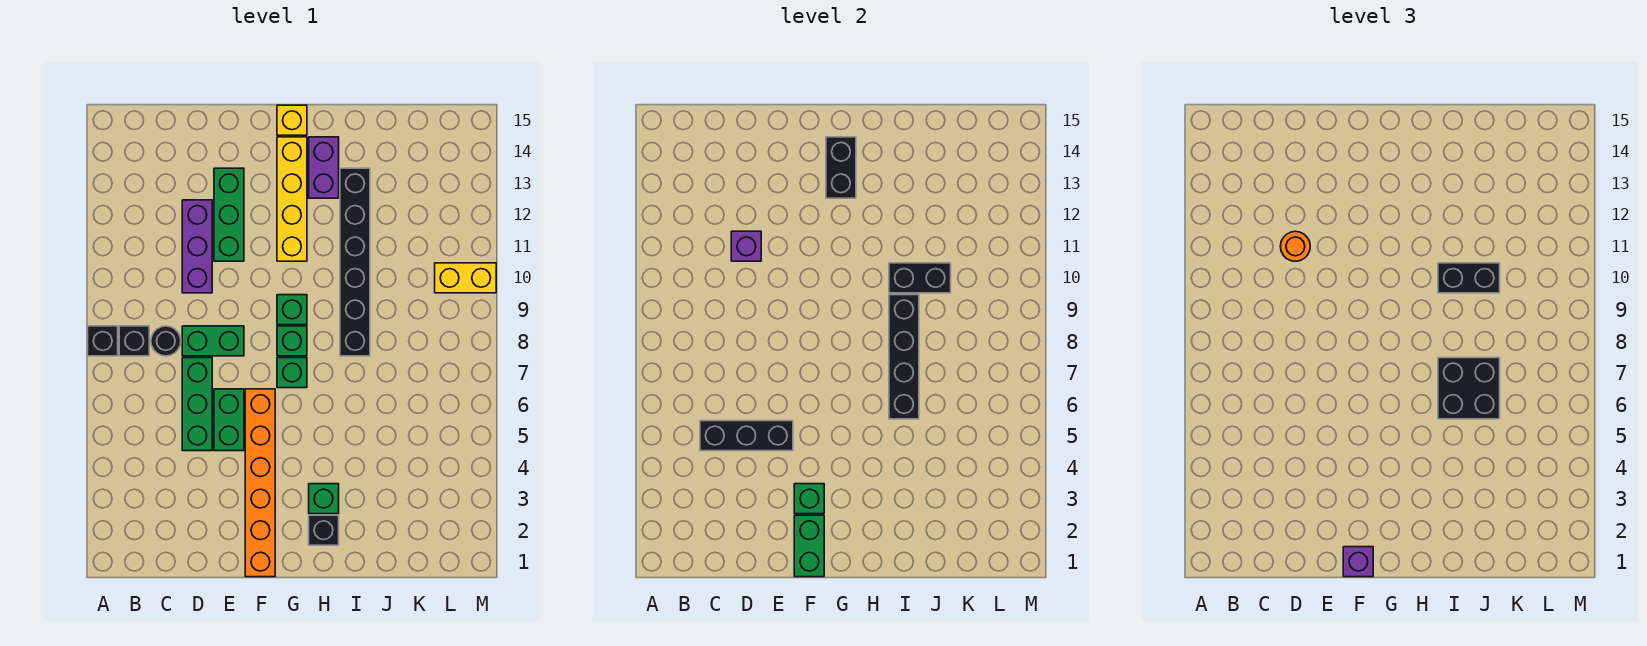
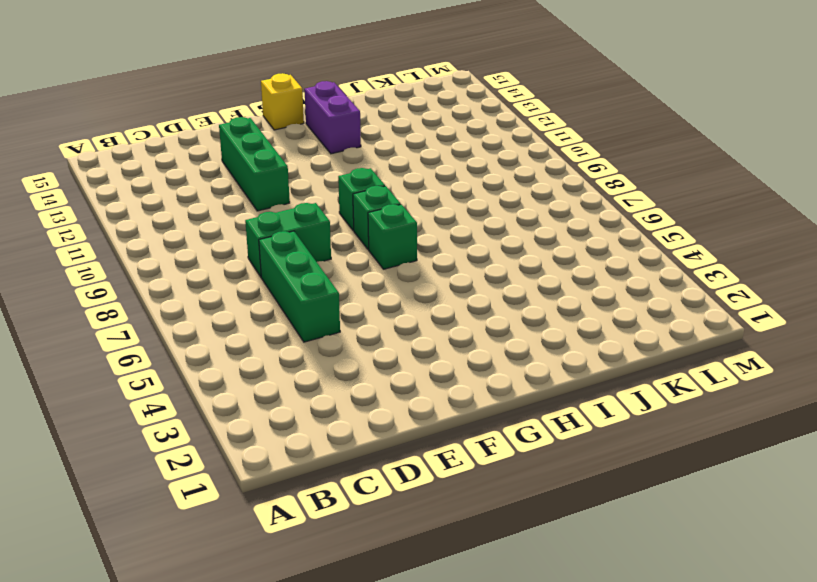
none -> black brick A8 level 1
none -> black brick B8 level 1
none -> black round brick C8 level 1
none -> purple brick D10:D12 level 1

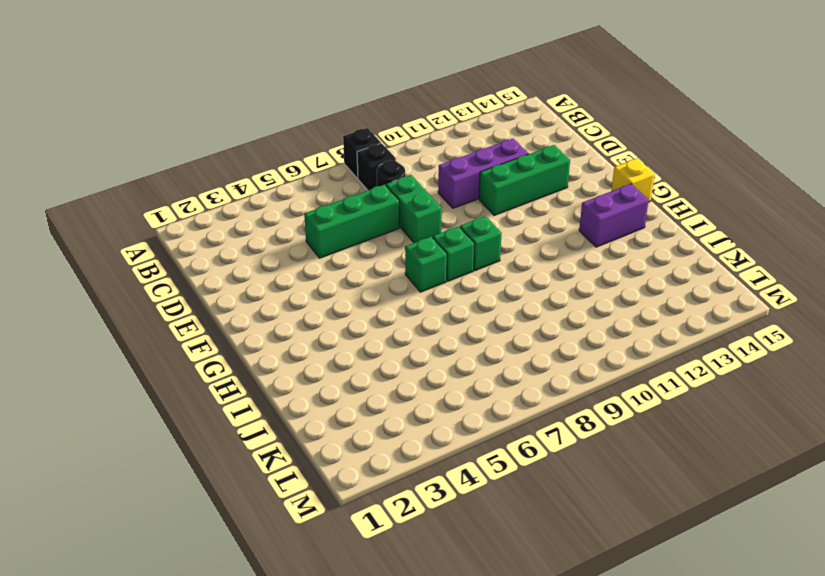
none -> green brick E5:E6 level 1
none -> orange brick F1:F6 level 1
none -> yellow brick G11:G14 level 1
none -> black brick H2 level 1

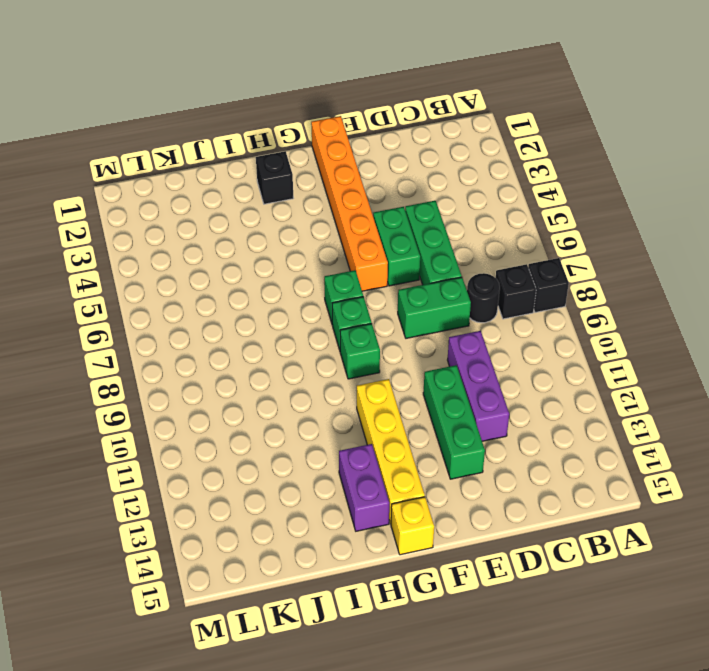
none -> green brick H3 level 1
none -> black brick I8:I13 level 1
none -> yellow brick L10:M10 level 1
none -> black brick C5:E5 level 2

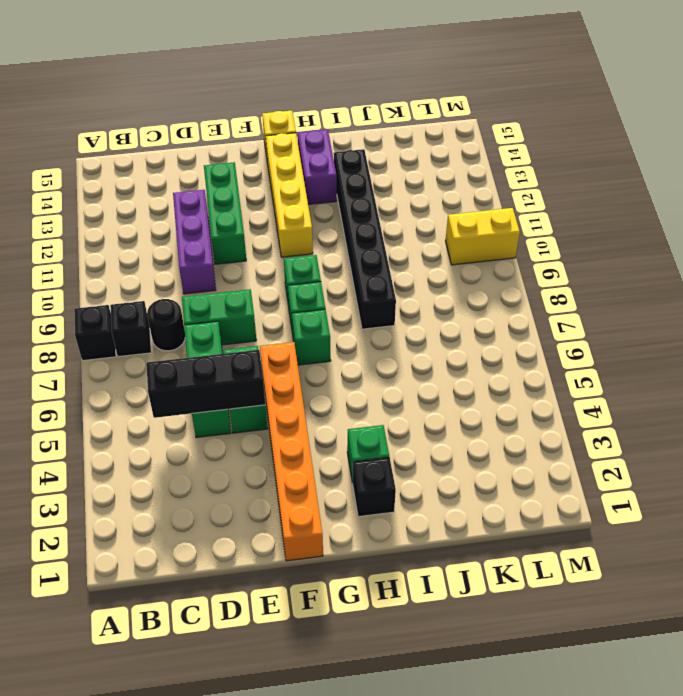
none -> purple brick D11 level 2
none -> green brick F1:F2 level 2
none -> green brick F3 level 2
none -> black brick G13:G14 level 2

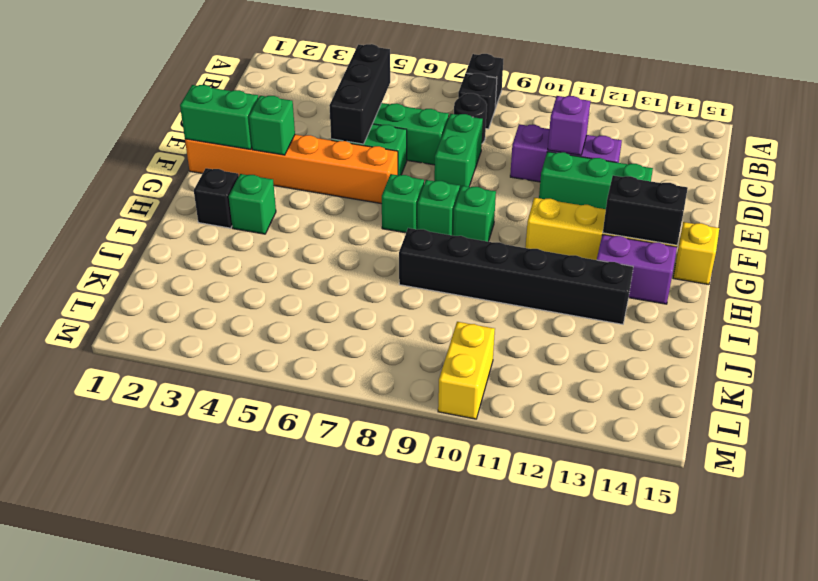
none -> black brick I6:I9 level 2
none -> black brick I10:J10 level 2
none -> orange round brick D11 level 3
none -> purple brick F1 level 3

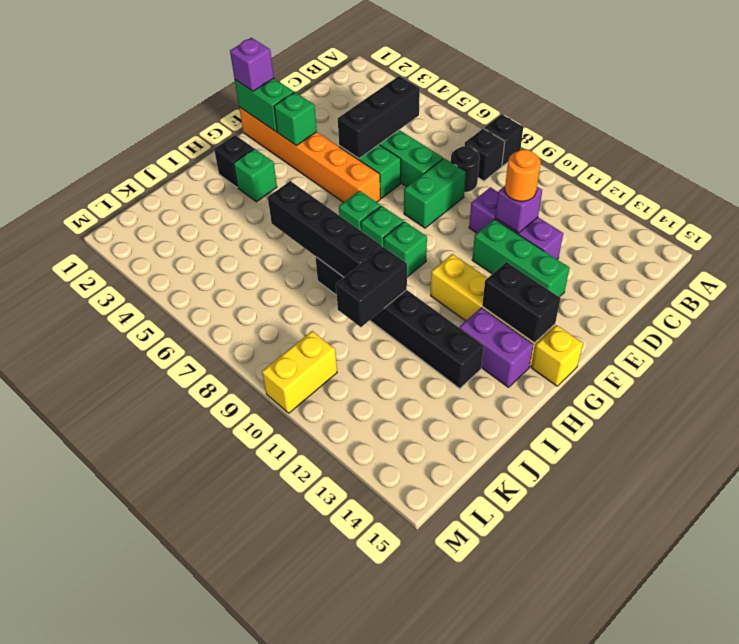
none -> black brick I6:J7 level 3
none -> black brick I10:J10 level 3

